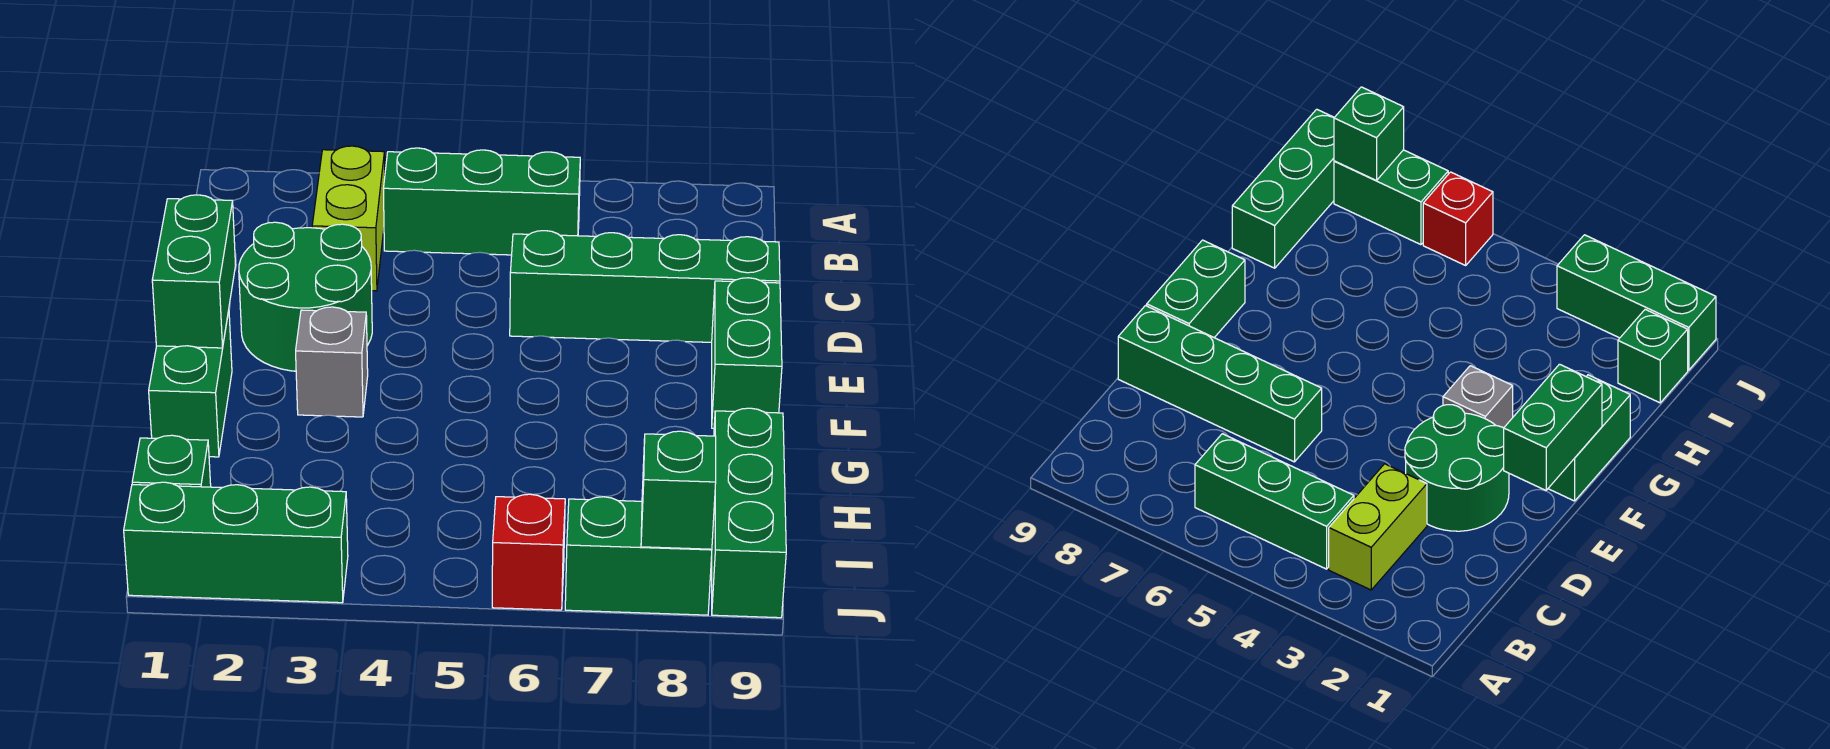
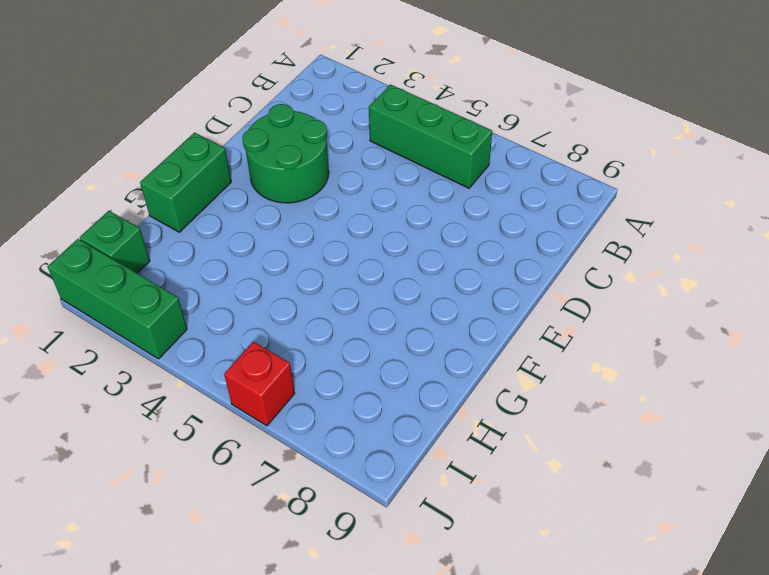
none -> lime brick B3:C3 level 1
none -> green brick D6:D9 level 1
none -> green brick E9:F9 level 1

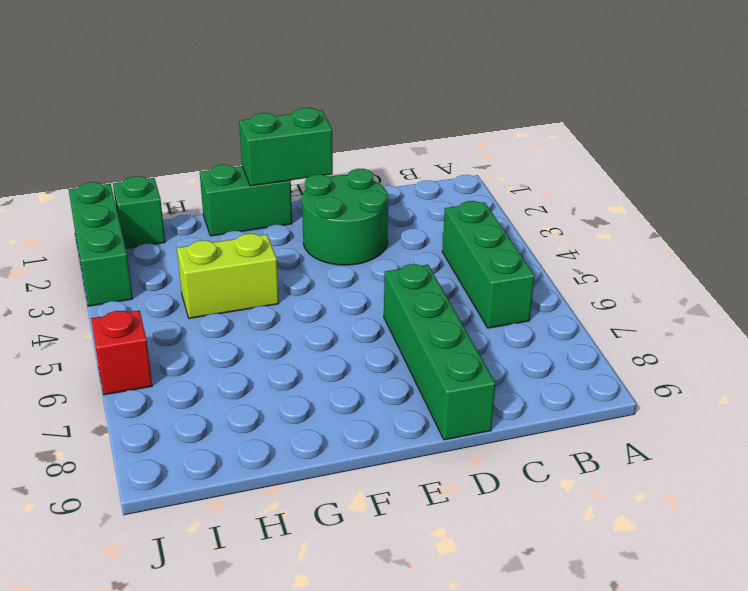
lime brick G4:H4 level 1 -> lime brick B3:C3 level 1
none -> green brick E9:F9 level 1
none -> grey brick F3 level 1
none -> green brick H9:J9 level 1

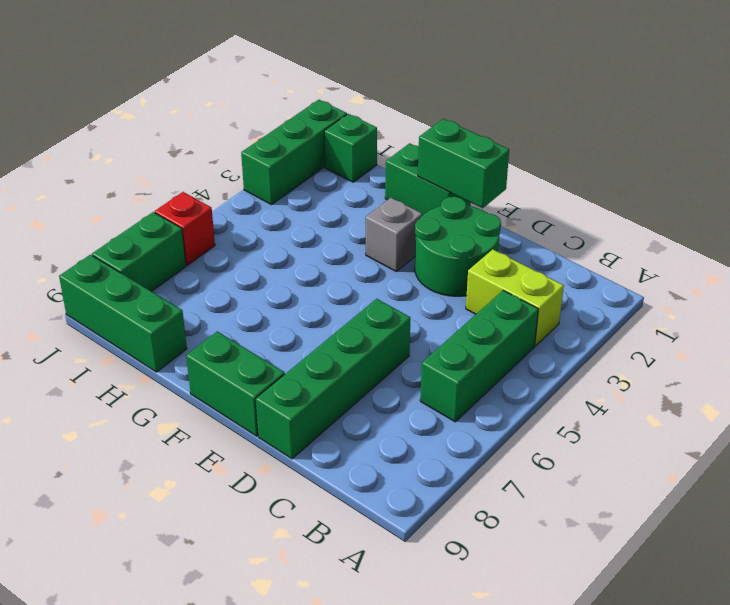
none -> green brick J8 level 2

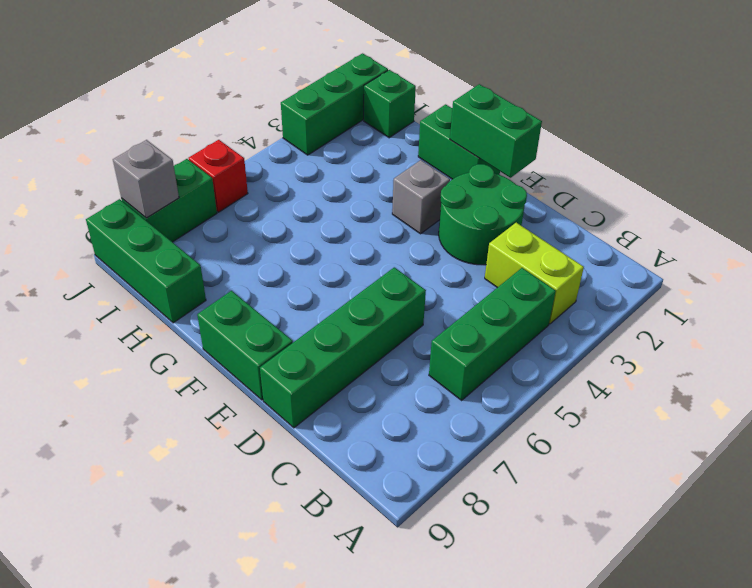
grey brick J8 level 2 -> green brick J8 level 2

